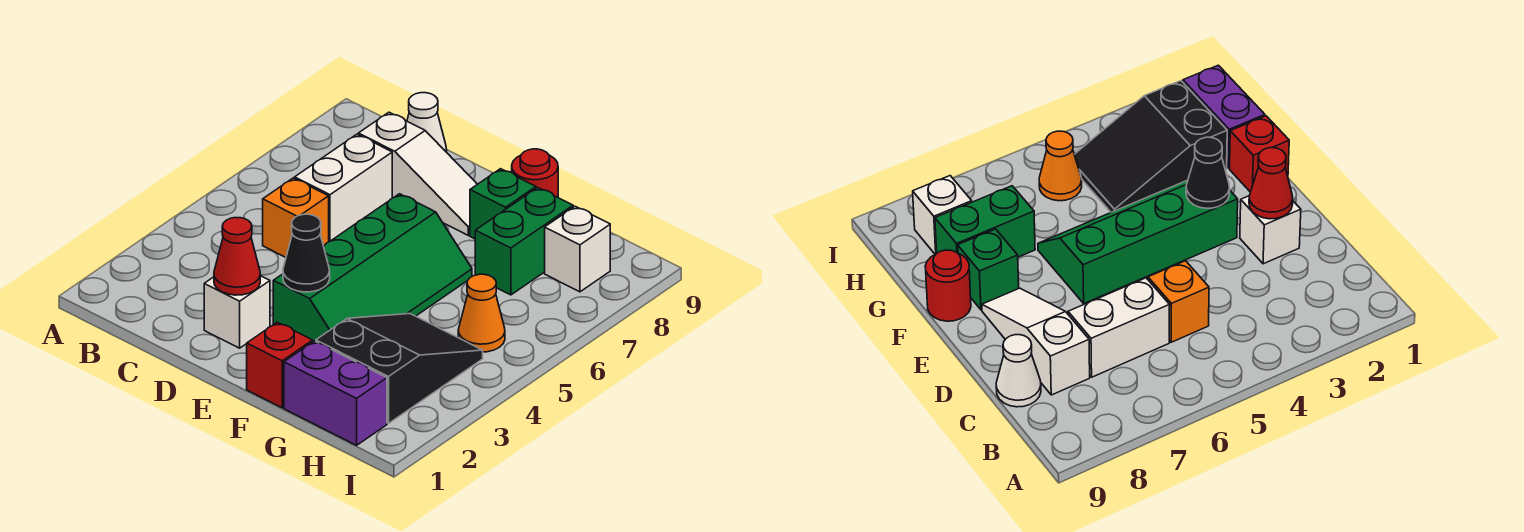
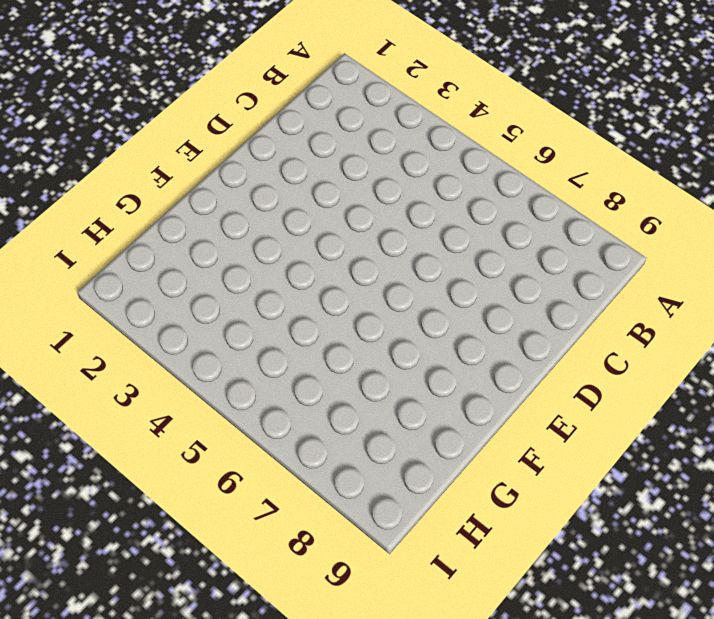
none -> orange brick C5 level 1
none -> white brick C6:C7 level 1
none -> white slope C8:E8 level 1 top C

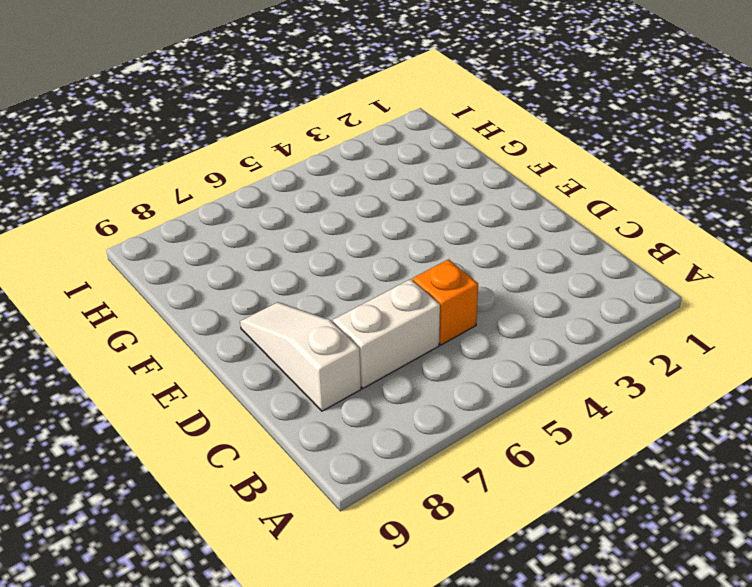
none -> white cone C9 level 1
none -> white brick D2 level 1
none -> green slope E3:F6 level 1 top E

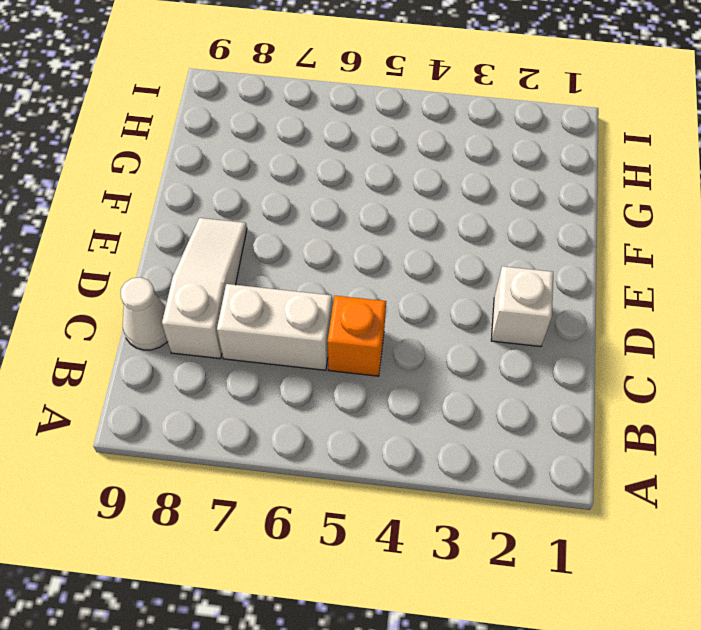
none -> green slope E3:F6 level 1 top E
none -> red brick F1 level 1
none -> green brick F8 level 1

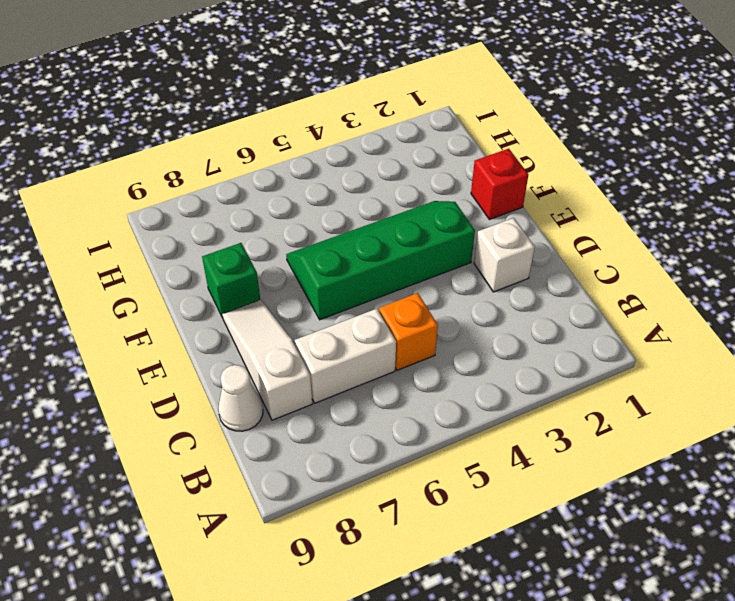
none -> red round brick F9 level 1
none -> purple brick G1:H1 level 1
none -> black slope G2:H4 level 1 top 2

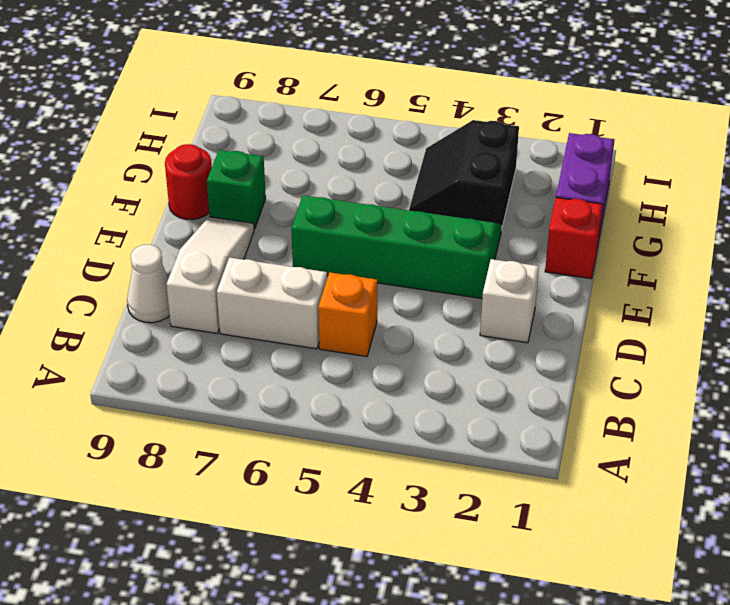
black slope G3:H4 level 1 top 3 -> black slope G2:H4 level 1 top 2
none -> green brick G7:G8 level 1
none -> orange cone H5 level 1
none -> white brick H8 level 1

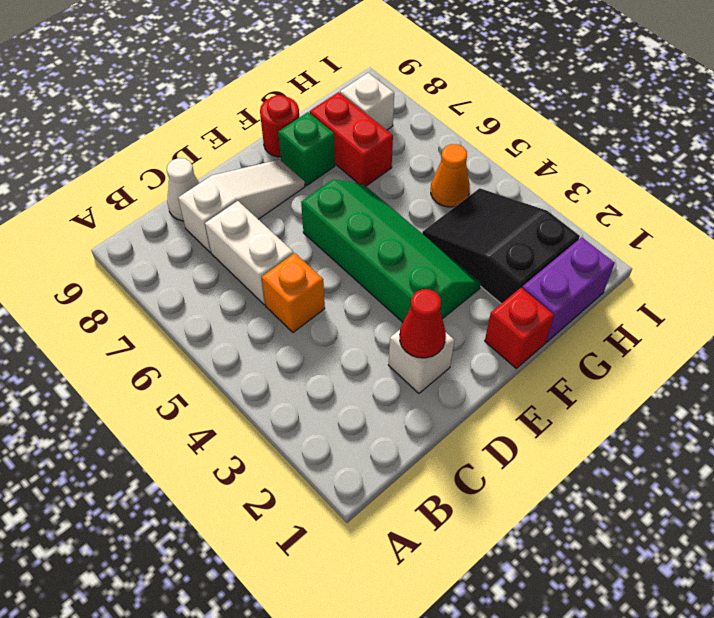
red brick G7:G8 level 1 -> green brick G7:G8 level 1
none -> black cone E3 level 2

